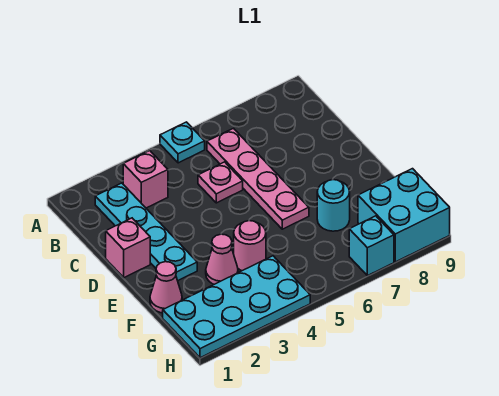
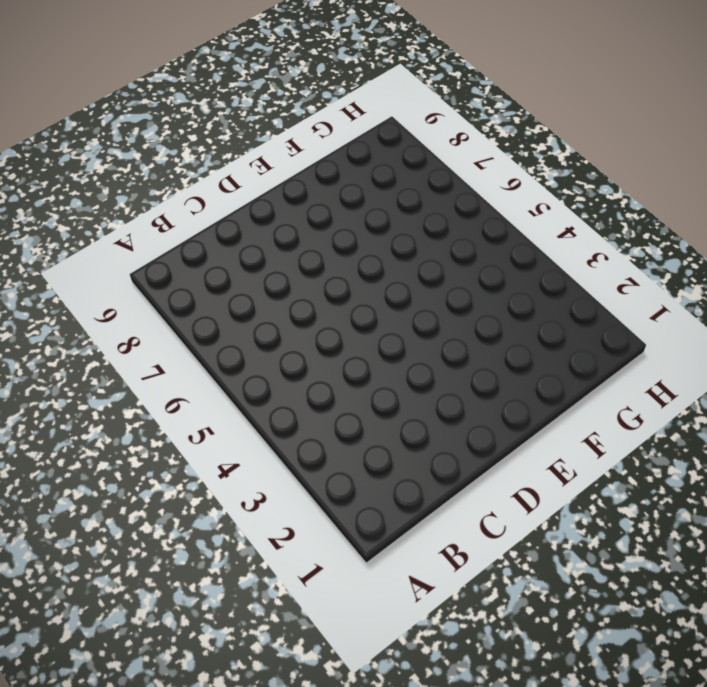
none -> cyan plate A5 level 1
none -> cyan plate B2:E2 level 1
none -> pink brick B3 level 1

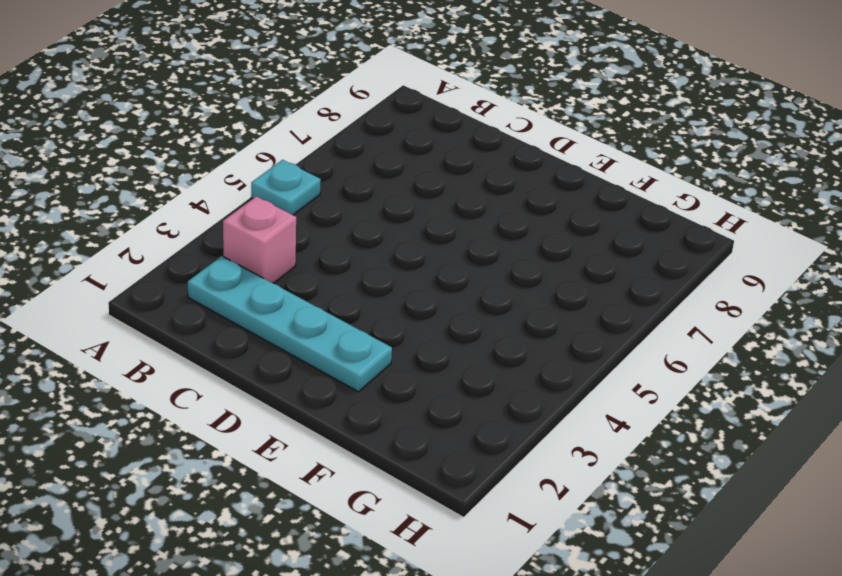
none -> pink plate B6:E6 level 1
none -> pink plate C5 level 1
none -> pink brick D1 level 1

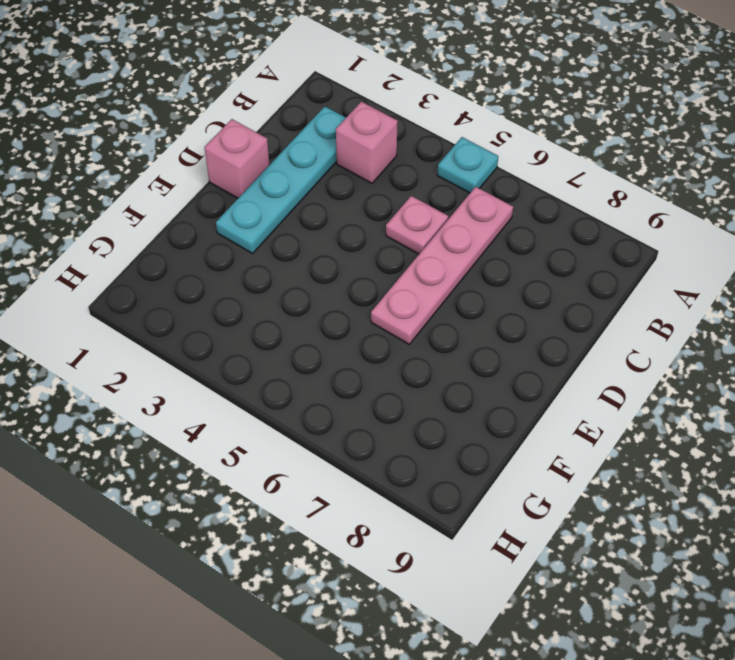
none -> pink cone F1 level 1
none -> pink cone F3 level 1
none -> pink round brick F4 level 1

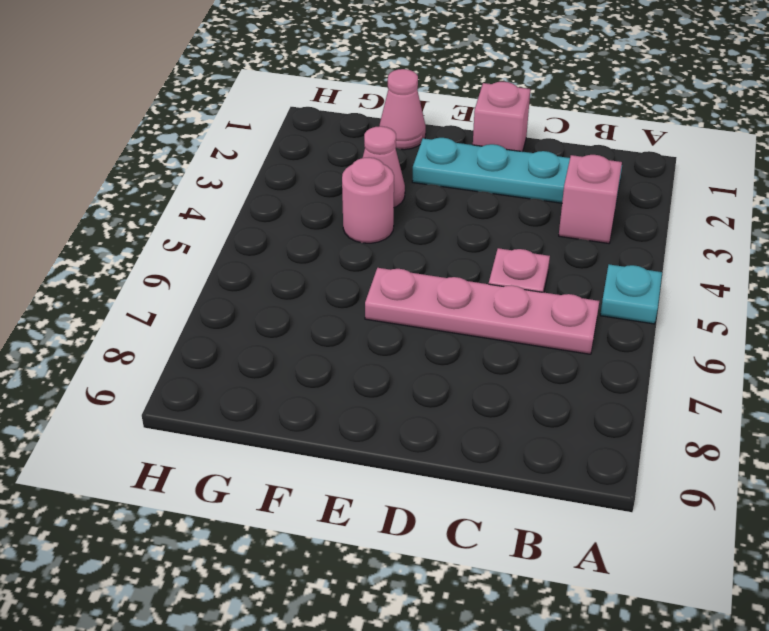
none -> cyan round brick F7 level 1
none -> cyan plate G1:H4 level 1
none -> cyan brick G8:H9 level 1

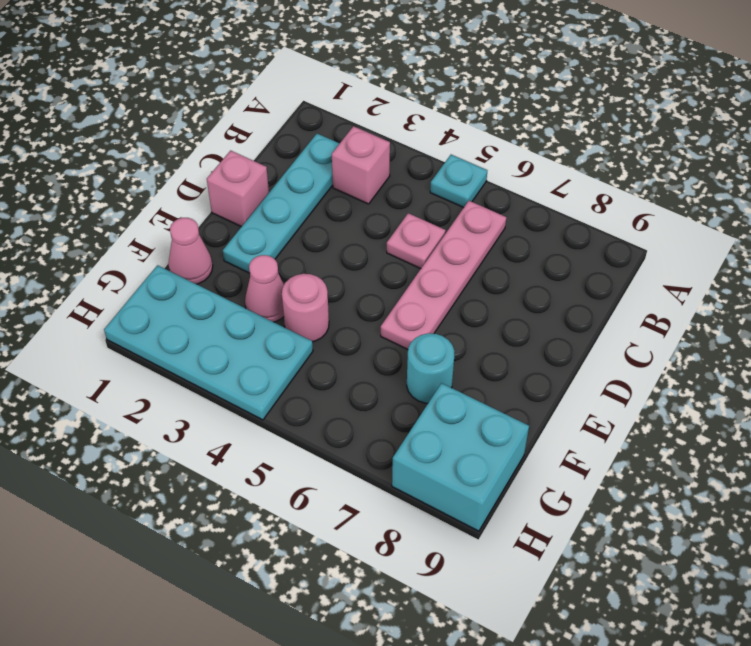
none -> cyan brick H7 level 1

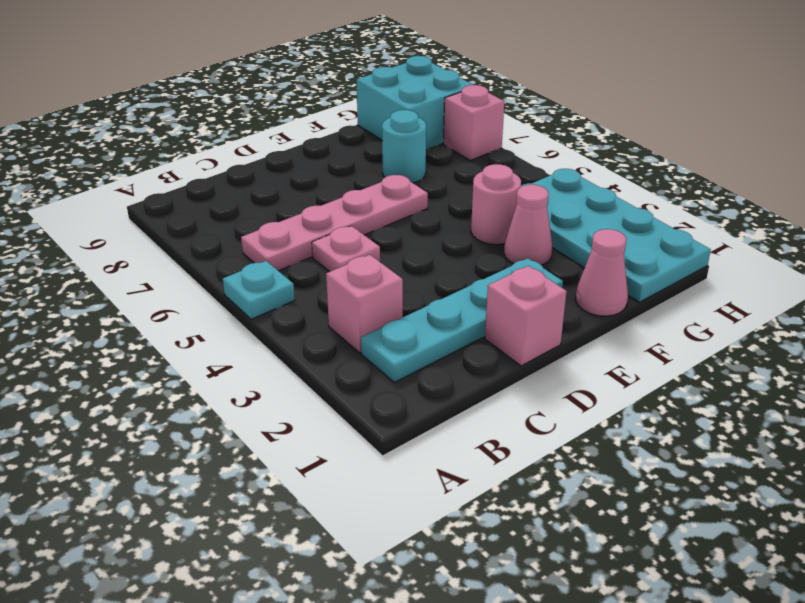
pink brick H7 level 1 -> cyan brick H7 level 1

